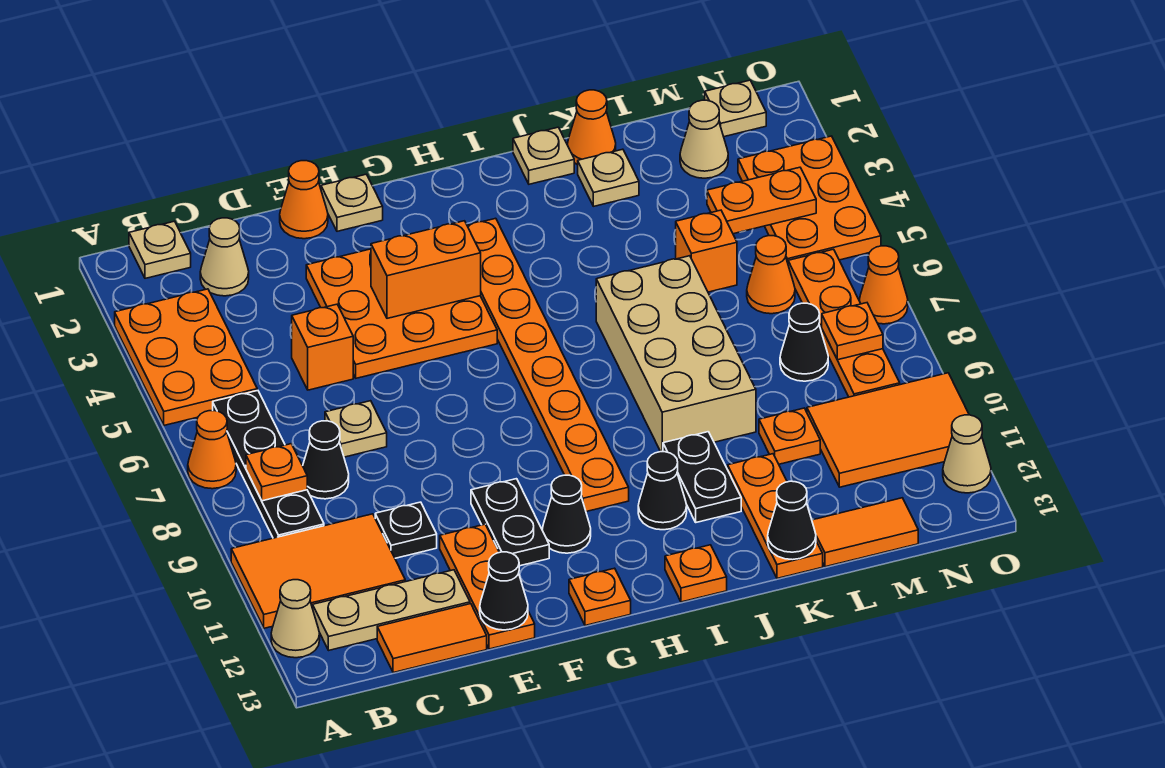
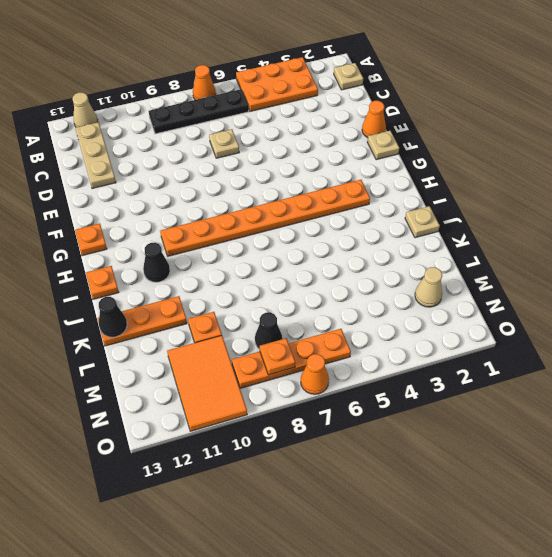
none -> orange tile A10:C11 level 1
none -> tan cone C2 level 1
none -> black cone C8 level 1
none -> orange tile C13:D13 level 1

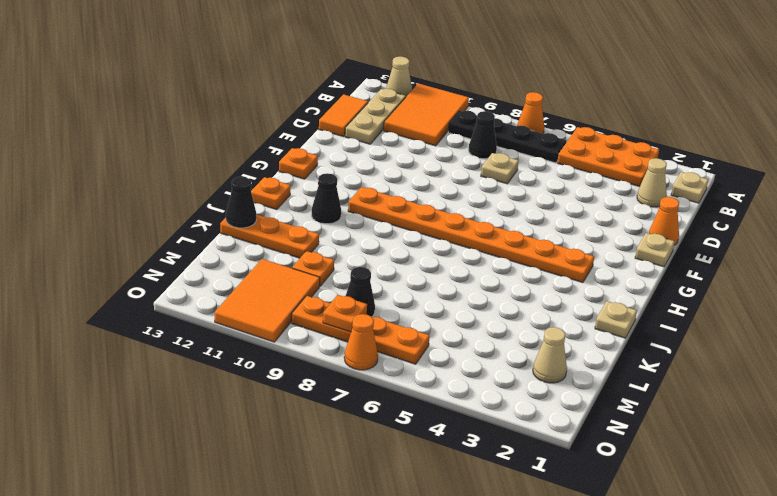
none -> orange brick D5 level 1
none -> black plate D10 level 1
none -> orange plate E3:G5 level 1
none -> orange plate E11:E13 level 1

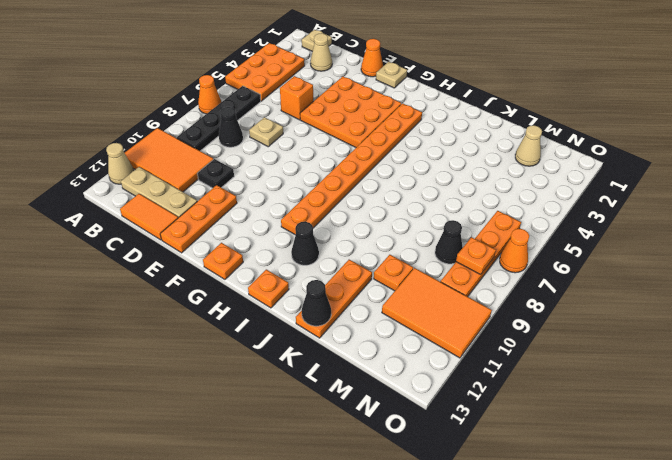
none -> black plate F10:F11 level 1
none -> black cone G11 level 1
none -> tan plate J1 level 1
none -> tan brick J6:K9 level 1

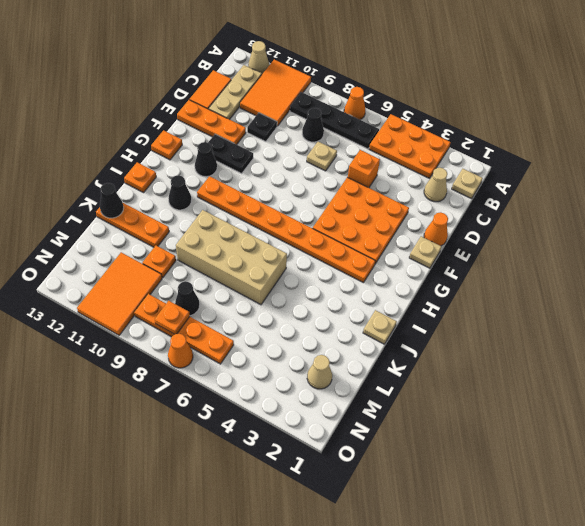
none -> black plate J10:J11 level 1
none -> orange cone K1 level 1
none -> tan plate K2 level 1
none -> orange brick L5 level 1

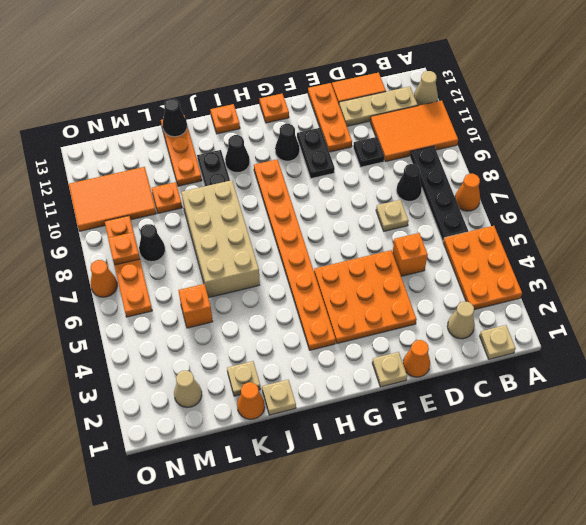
none -> orange tile L13:M13 level 1
none -> orange cone M6 level 1
none -> tan plate N1 level 1
none -> orange plate N3:O5 level 1

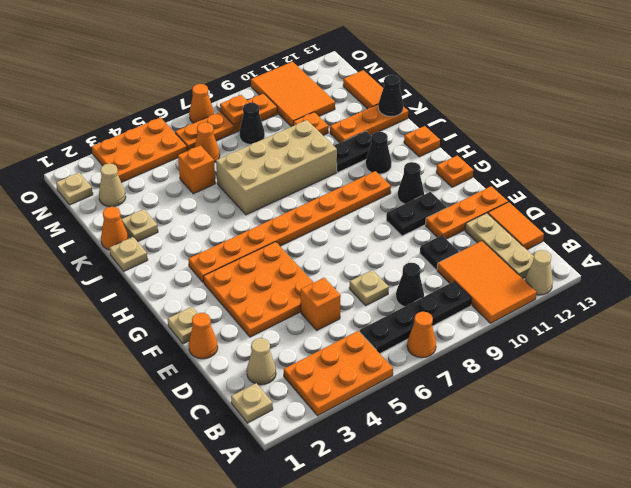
none -> tan cone O12 level 1
none -> orange plate B8 level 2
none -> black cone E13 level 2
none -> orange brick F4:G4 level 2

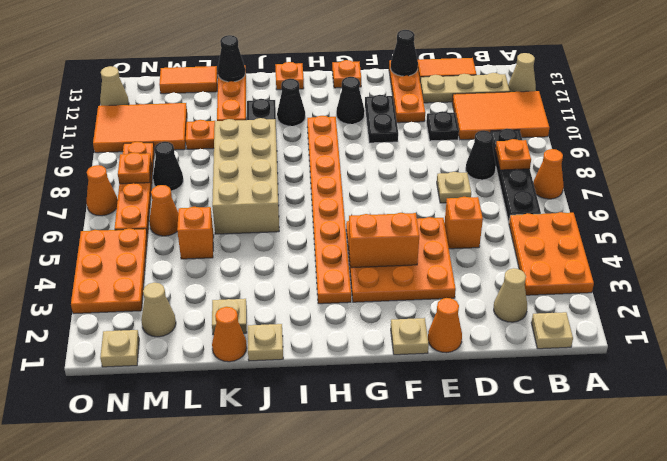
none -> orange plate M4:N4 level 2

